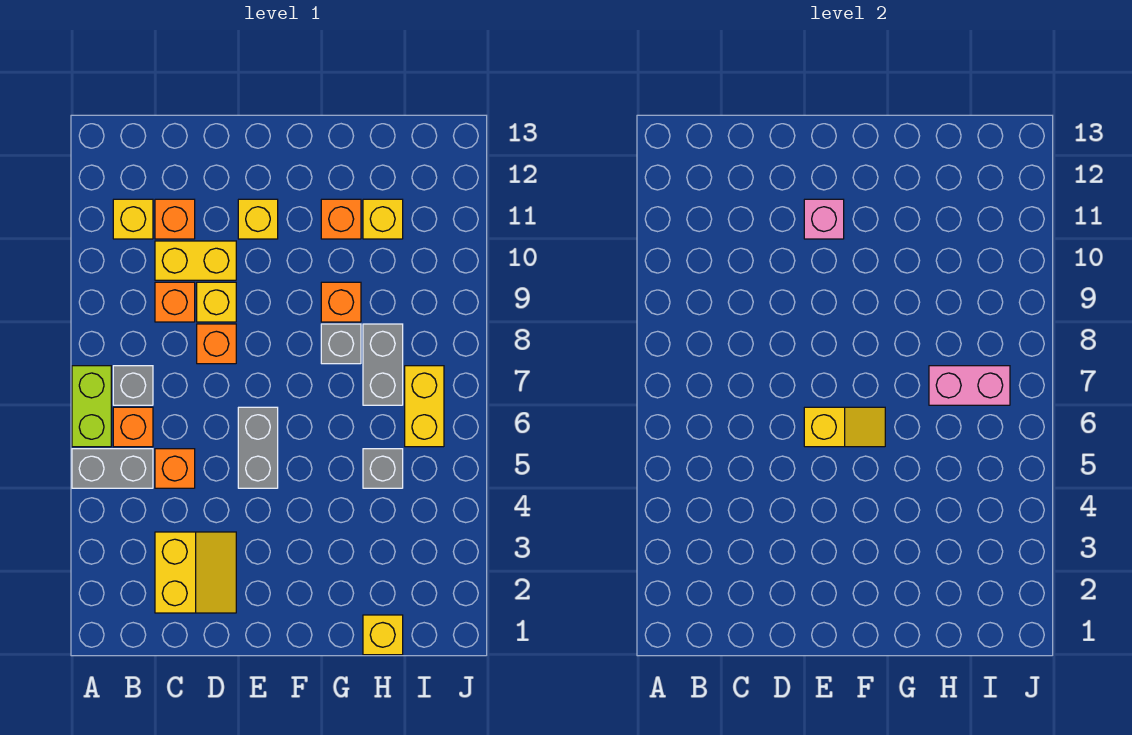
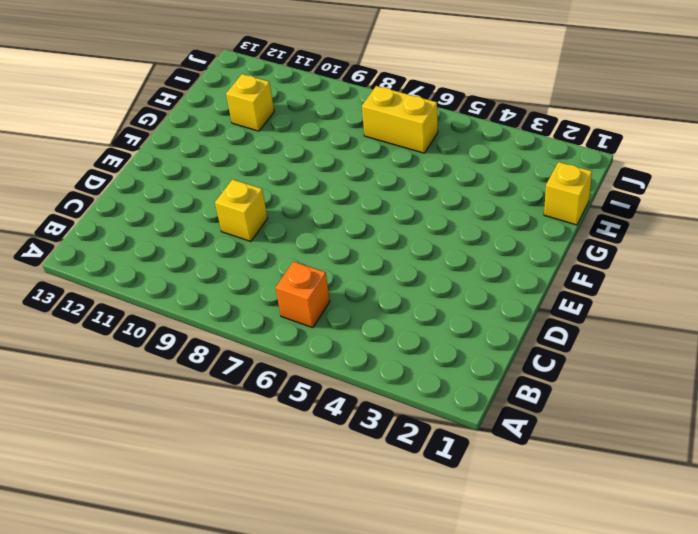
none -> grey brick A5:B5 level 1
none -> lime brick A6:A7 level 1
none -> grey brick B7 level 1

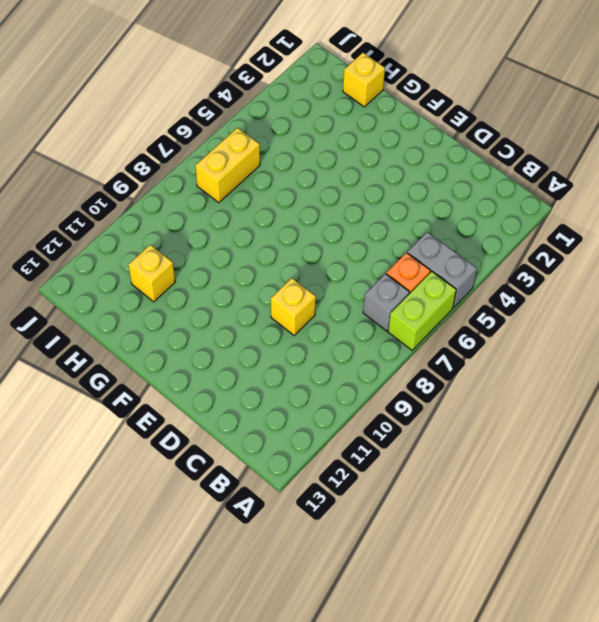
none -> yellow brick B11 level 1
none -> yellow slope C2:D3 level 1 top C
none -> orange brick C5 level 1

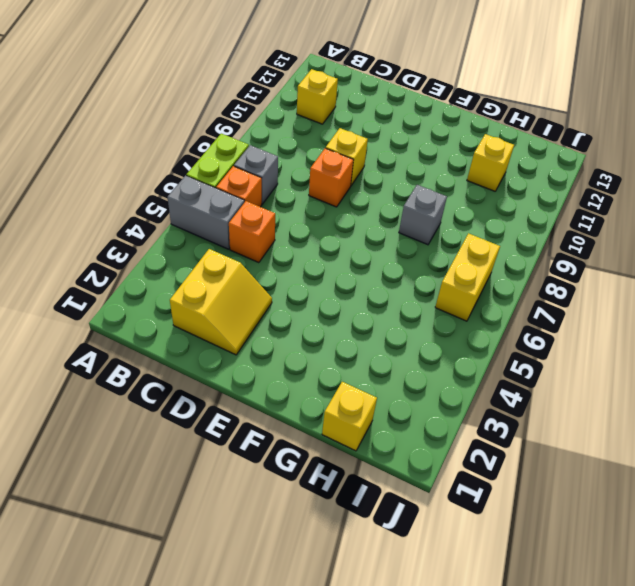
none -> orange brick C9 level 1
none -> yellow brick C10:D10 level 1
none -> orange brick C11 level 1

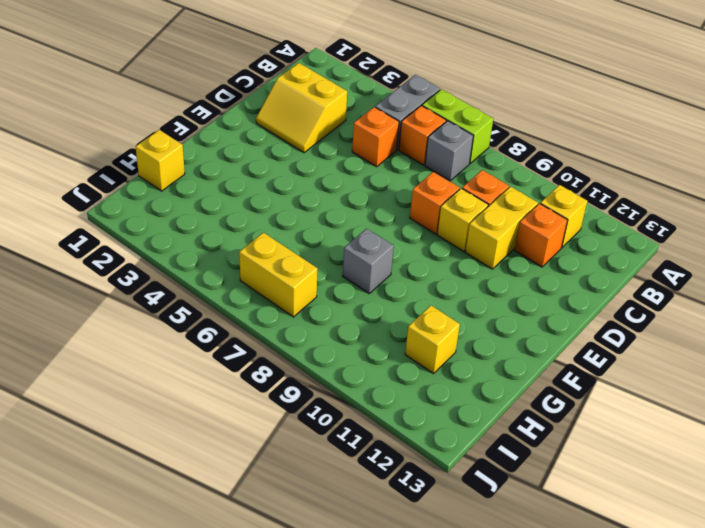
none -> grey brick E5:E6 level 1
none -> yellow brick E11 level 1
none -> orange brick G9 level 1

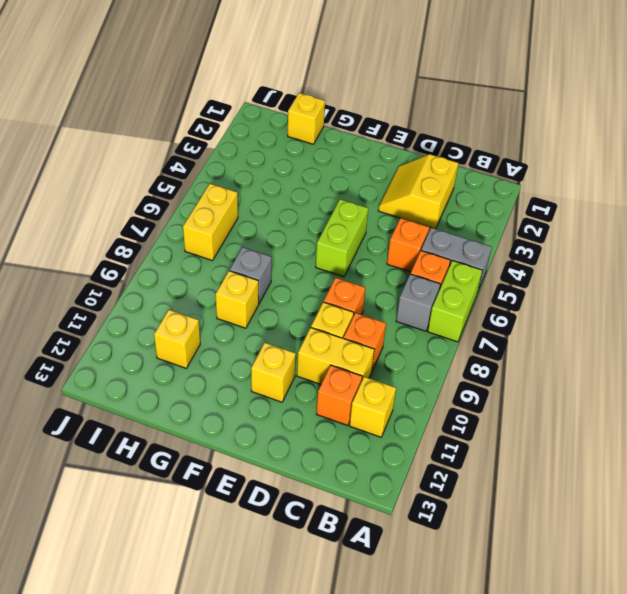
lime brick E5:E6 level 1 -> grey brick E5:E6 level 1
yellow brick G9 level 1 -> orange brick G9 level 1
none -> orange brick G11 level 1
none -> grey brick H5 level 1
none -> grey brick H7:H8 level 1

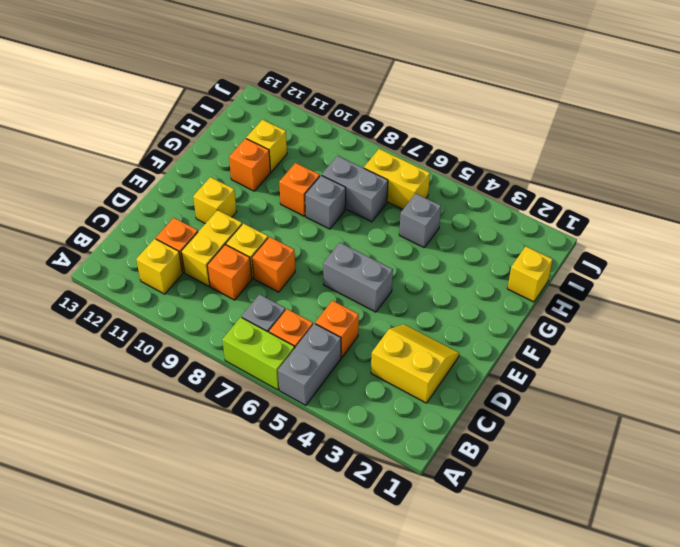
none -> yellow slope E6:F6 level 2 top E
none -> pink brick E11 level 2
none -> pink brick H7:I7 level 2

